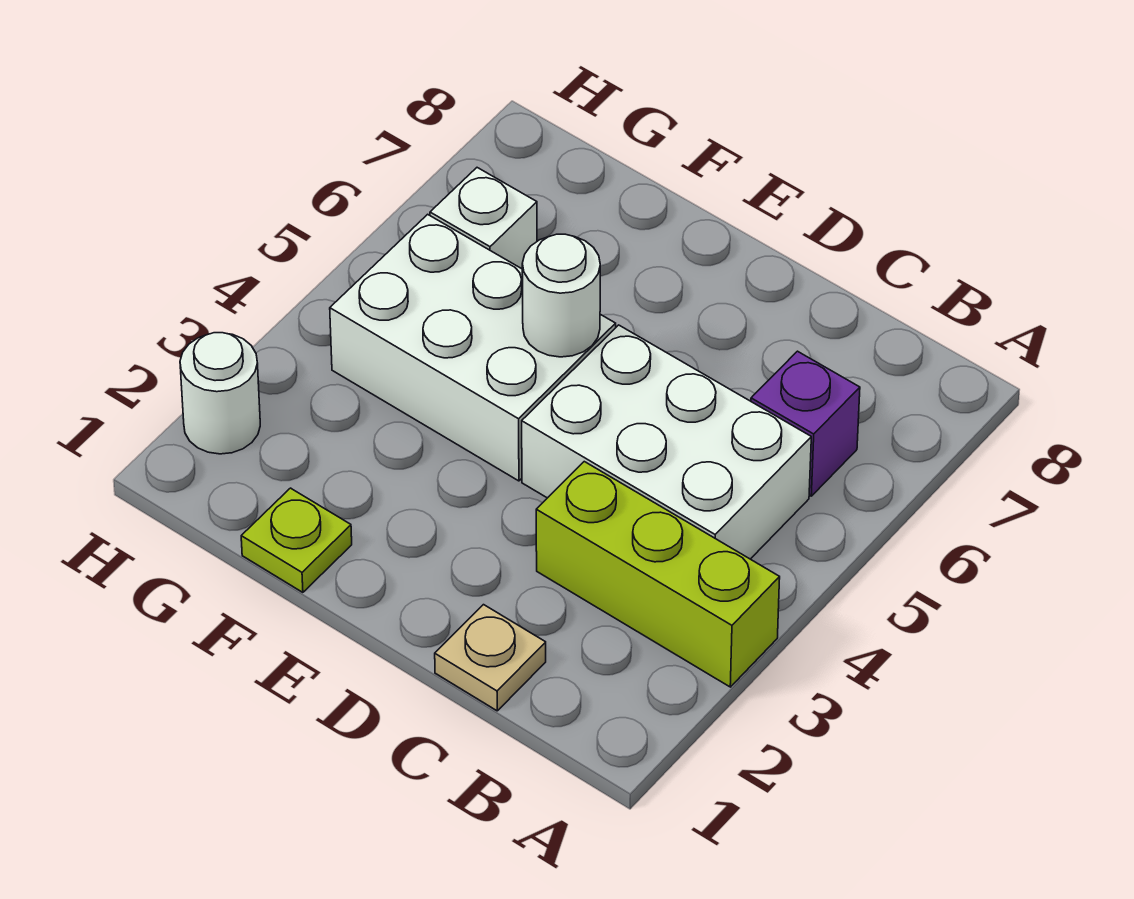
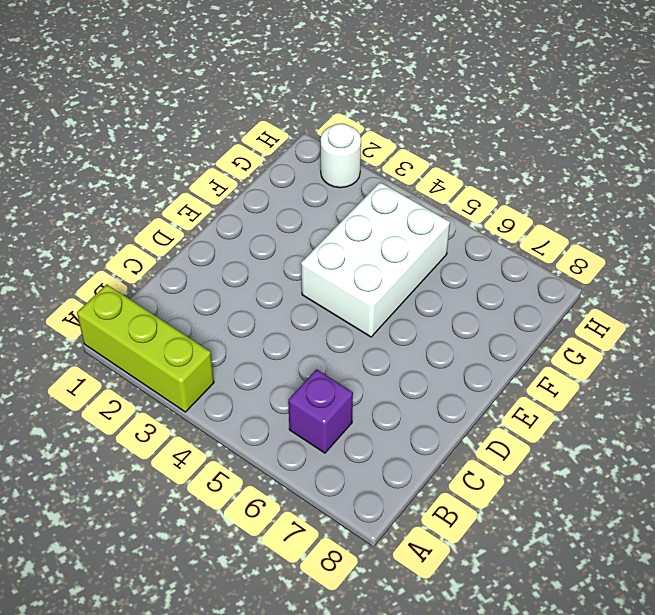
lime brick A1:A3 level 1 -> lime brick A3:C3 level 1
none -> white brick B4:D5 level 1
none -> tan plate C1 level 1

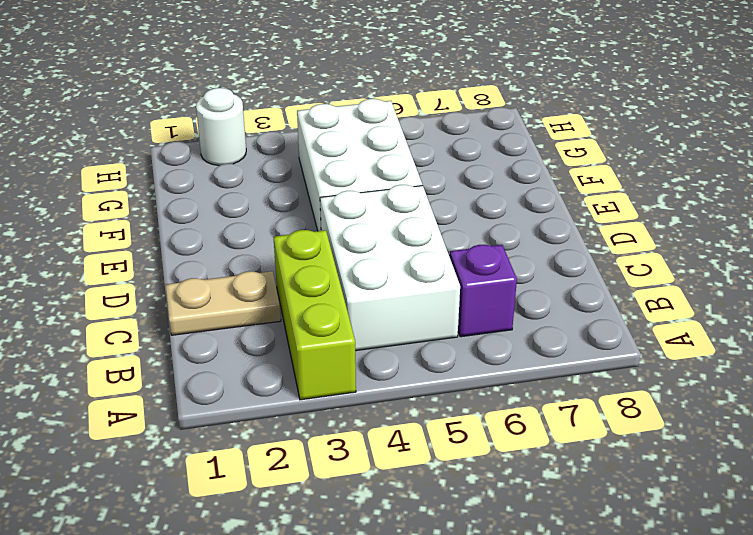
tan plate C1:C2 level 1 -> tan plate C1 level 1
none -> lime plate F1 level 1
none -> white brick G6 level 1

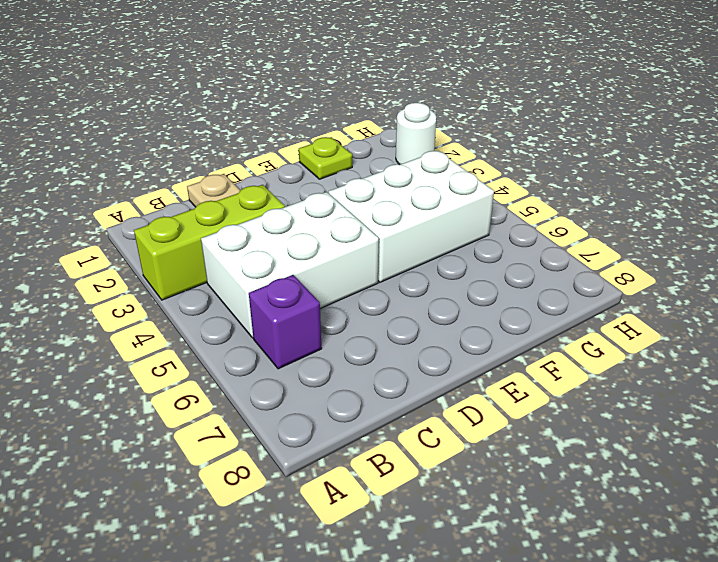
none -> white brick G6 level 1
none -> white round brick E5 level 2

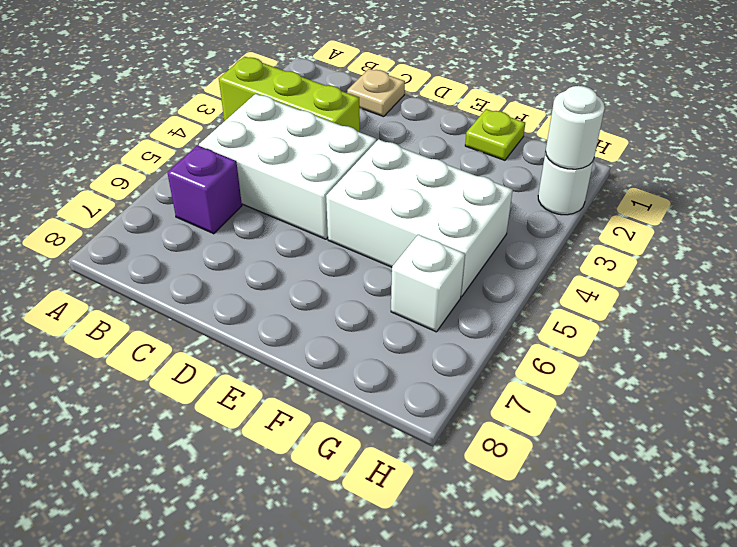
white round brick H2 level 2 -> white round brick E5 level 2

